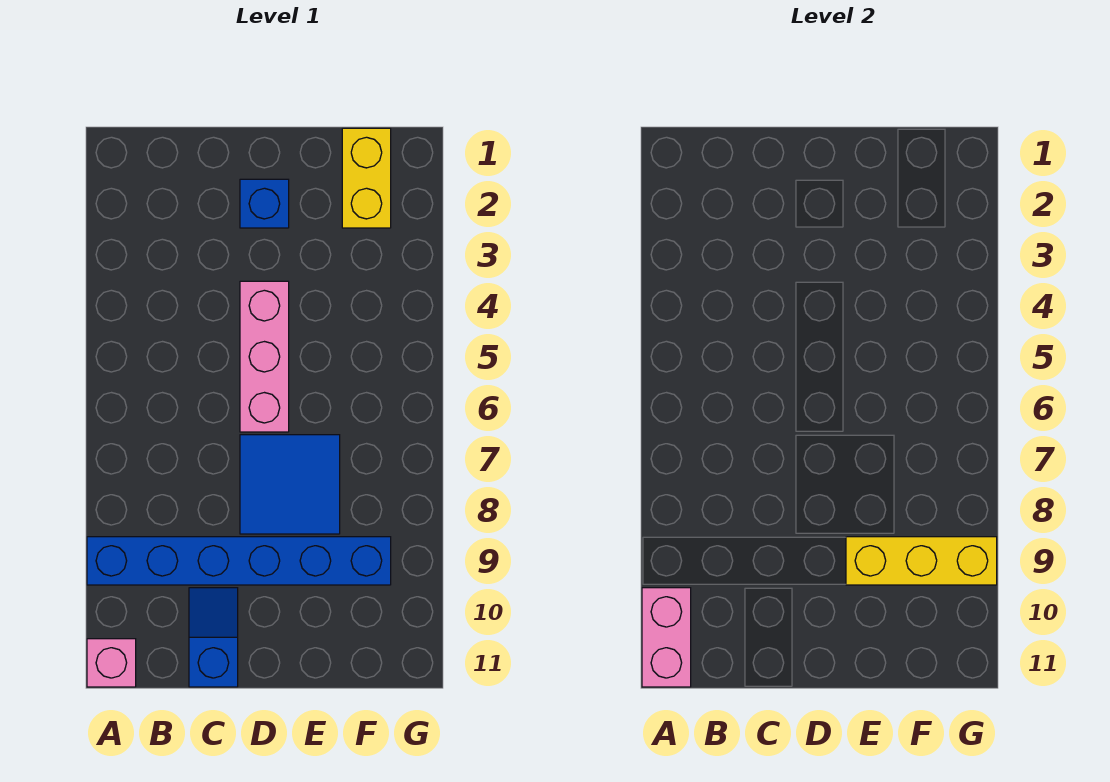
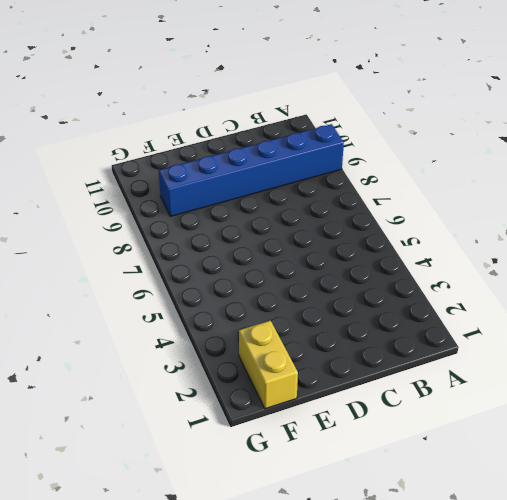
none -> pink brick A11 level 1
none -> blue slope C10:C11 level 1 top 11

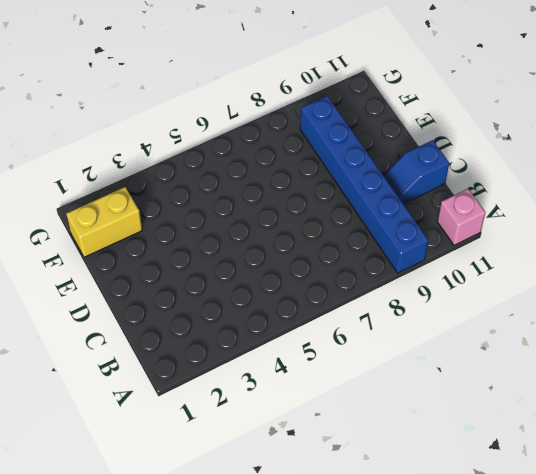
none -> blue brick D2 level 1
none -> pink brick D4:D6 level 1

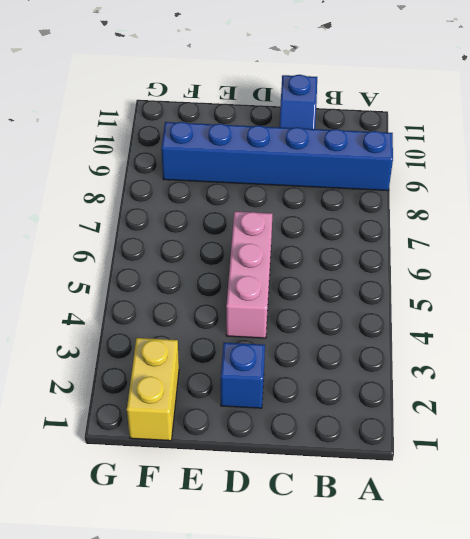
none -> pink brick A11 level 1
none -> blue tile D7:E8 level 1

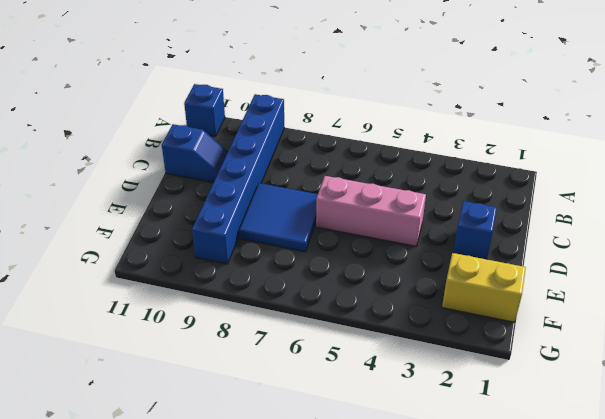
blue brick A11 level 1 -> pink brick A11 level 1
none -> pink brick A10:A11 level 2
none -> yellow brick E9:G9 level 2

